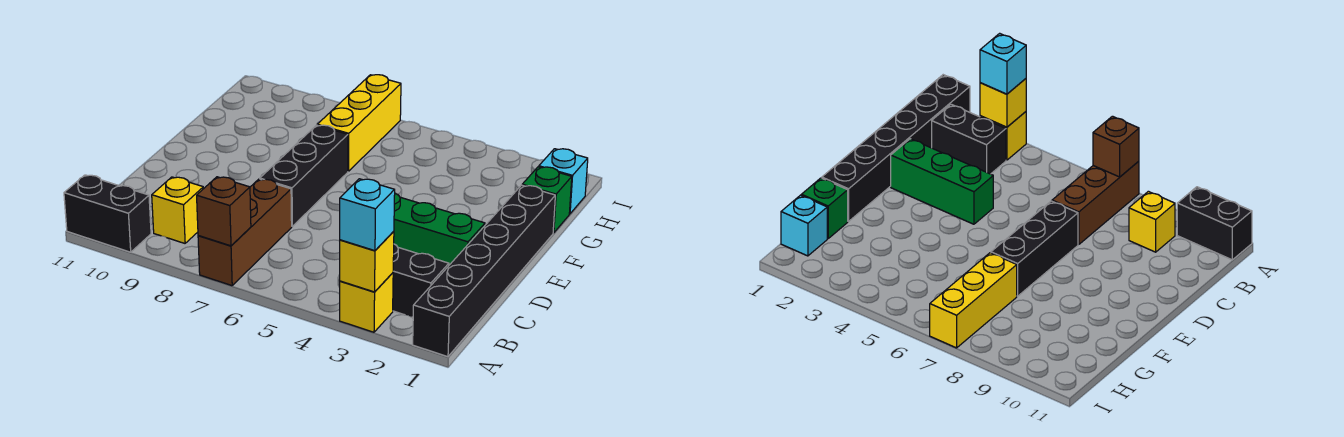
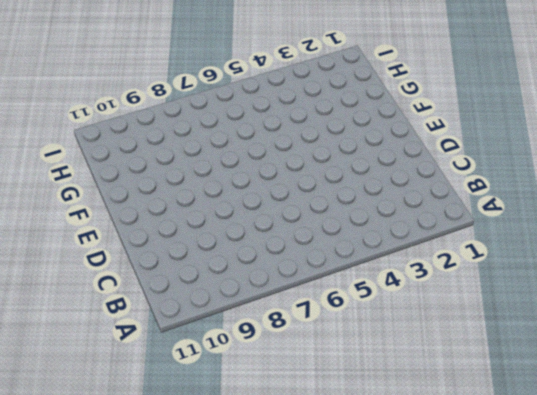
none -> black brick A1:F1 level 1
none -> yellow brick A3 level 1
none -> brown brick A7:C7 level 1

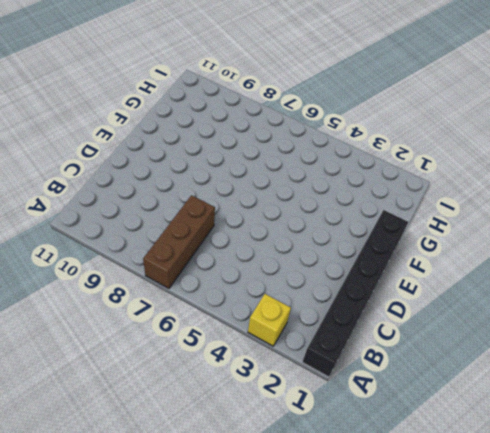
none -> black brick A10:A11 level 1
none -> black brick B2:B3 level 1
none -> yellow brick B9 level 1

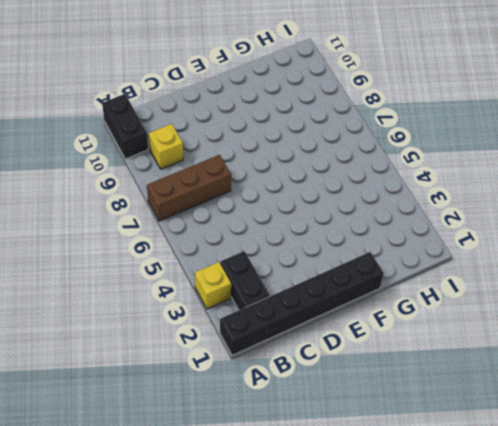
none -> green brick D2:D4 level 1
none -> black brick D7:F7 level 1
none -> green brick G1 level 1

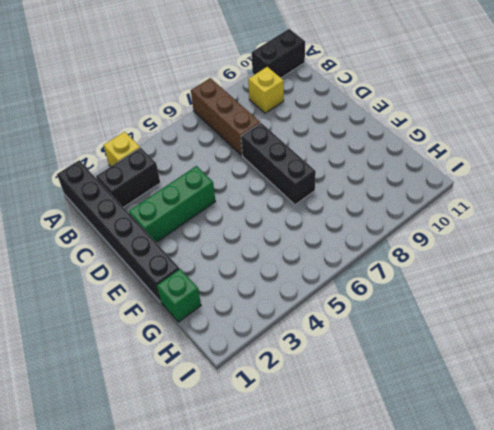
none -> yellow brick G7:I7 level 1
none -> cyan brick H1 level 1
none -> yellow brick A3 level 2

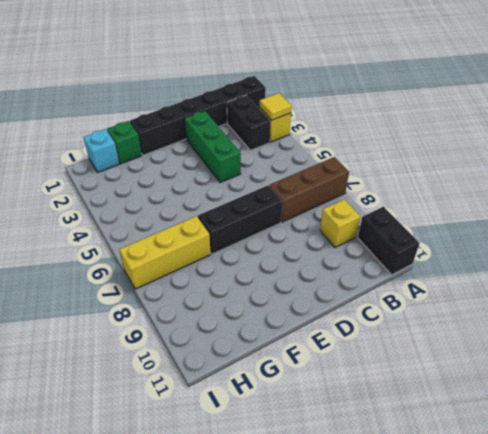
yellow tile A3 level 2 -> yellow brick A3 level 2
none -> brown brick A7 level 2
none -> cyan brick A3 level 3

